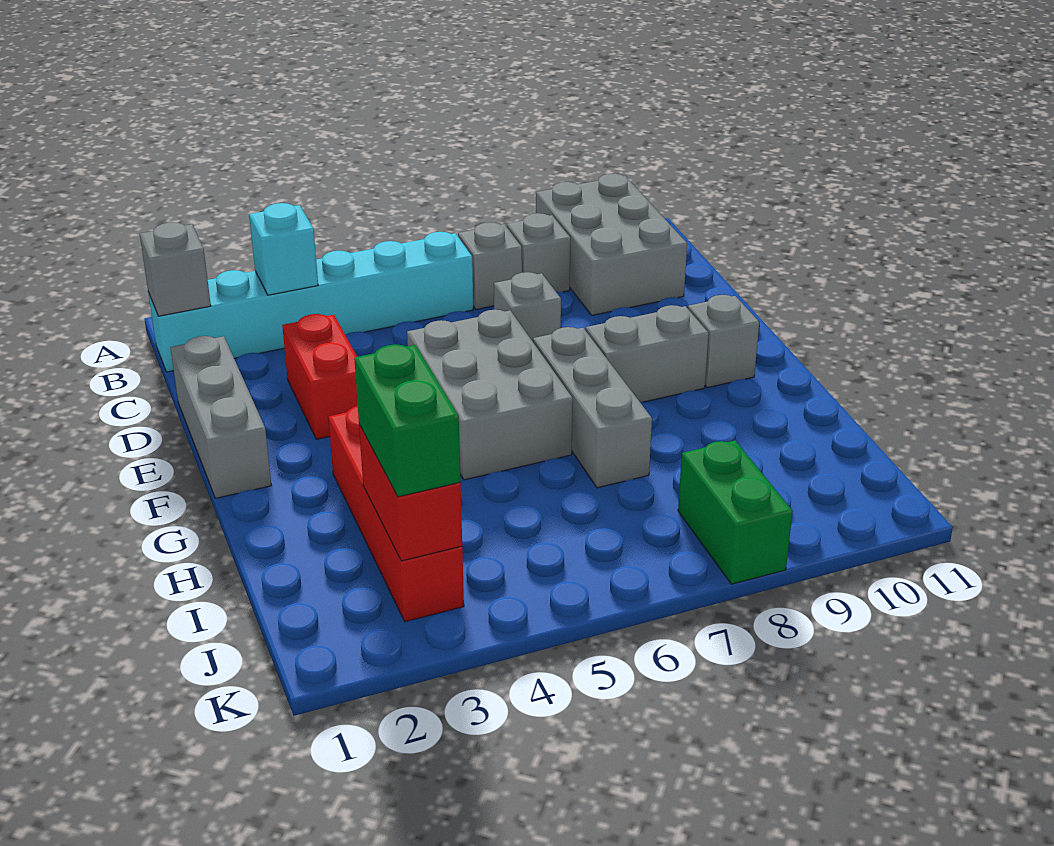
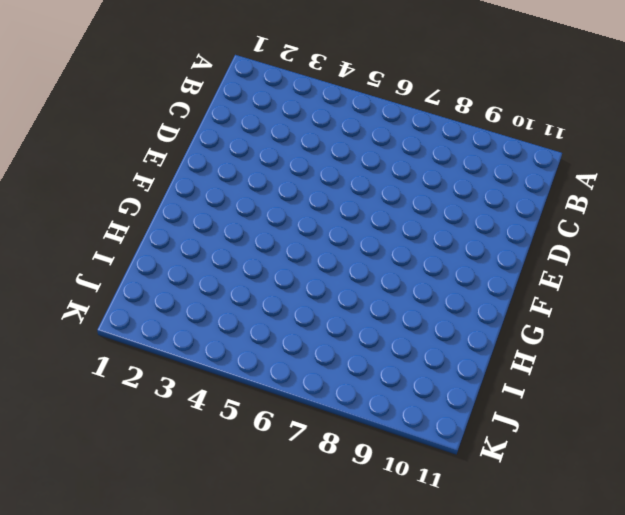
none -> grey brick A9:C10 level 1
none -> cyan brick B1:B6 level 1
none -> grey brick B7 level 1

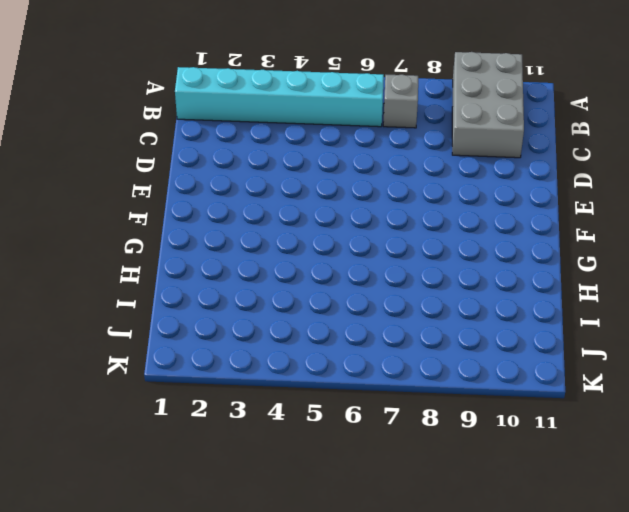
none -> grey brick B8 level 1
none -> grey brick D1:F1 level 1
none -> red brick D3:E3 level 1

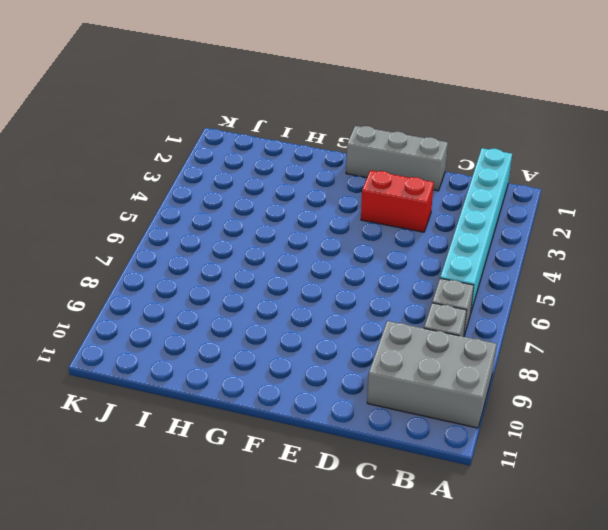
none -> grey brick D7 level 1
none -> grey brick E5:G6 level 1
none -> grey brick F7:H7 level 1

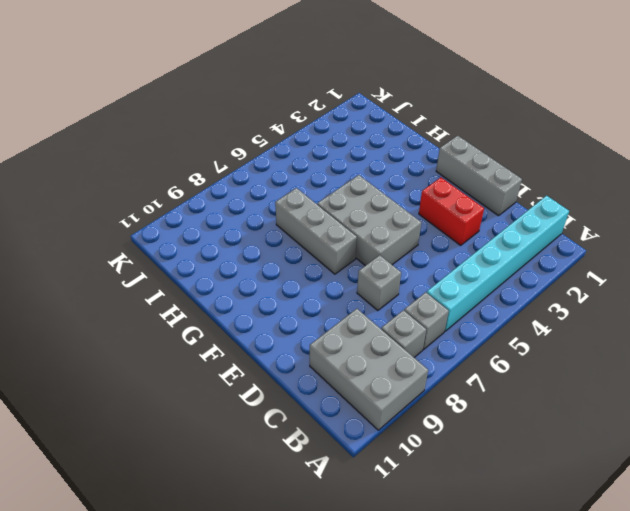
none -> grey brick F8:F9 level 1
none -> grey brick F10 level 1
none -> red brick G3:J3 level 1

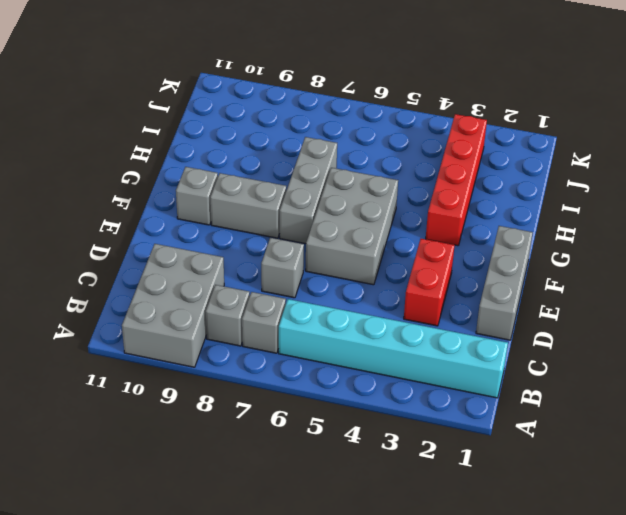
none -> green brick J8:K8 level 1
none -> grey brick B1 level 2
none -> cyan brick B3 level 2

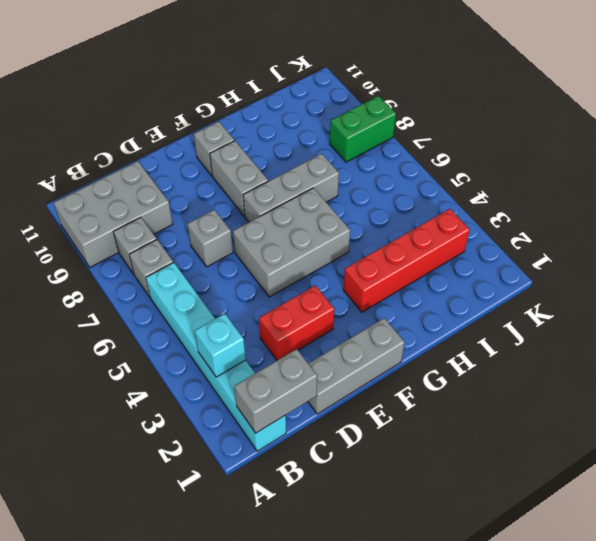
grey brick B1:C1 level 2 -> grey brick B1 level 2
none -> red brick I3:J3 level 2
none -> green brick I3:J3 level 3

